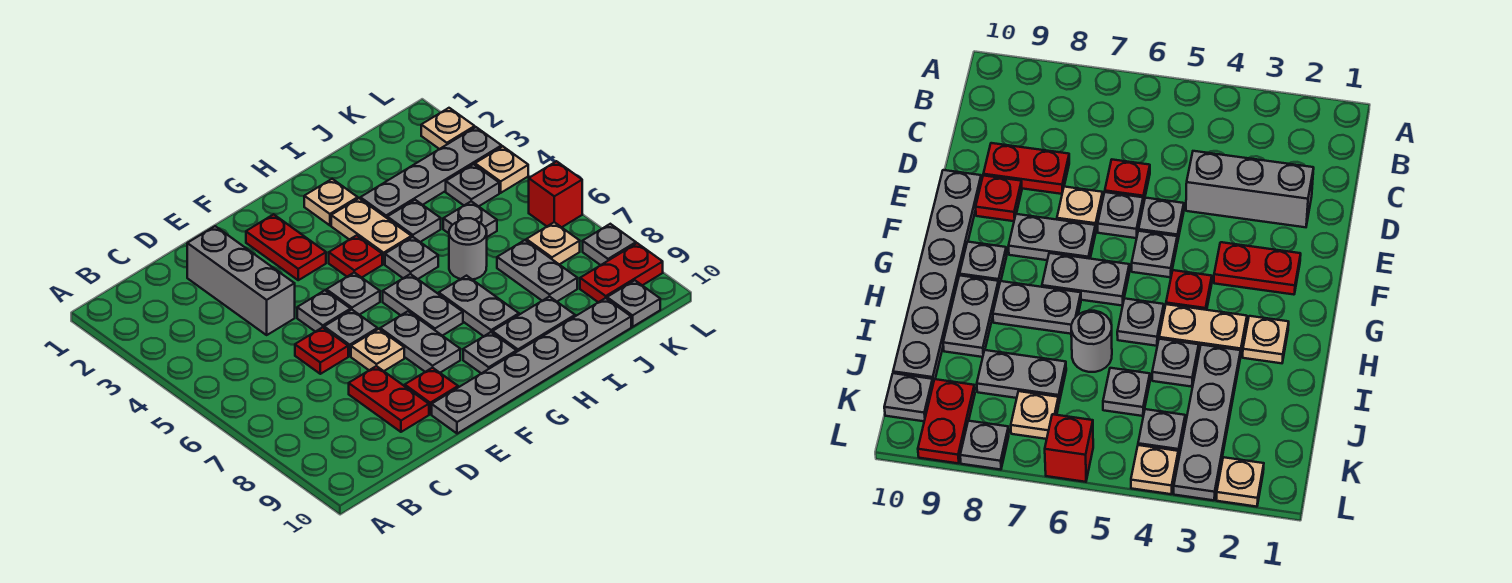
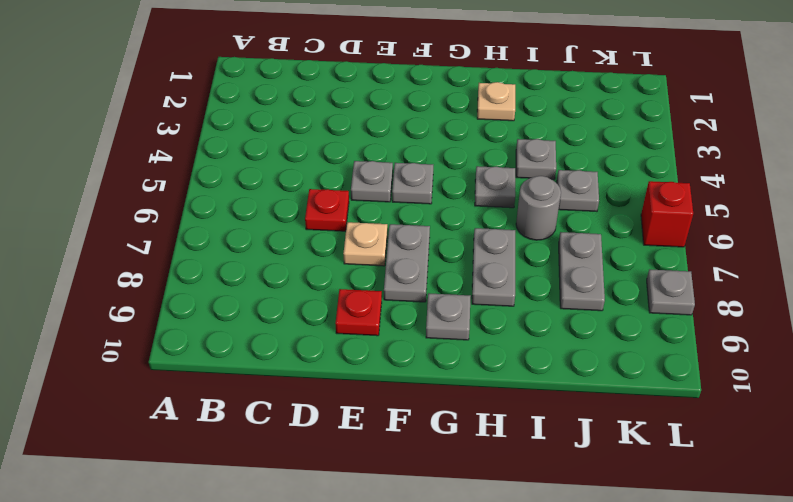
none -> grey brick D2:D4 level 1
none -> red plate D8:D9 level 1
none -> grey plate E6 level 1
none -> grey plate E10:J10 level 1

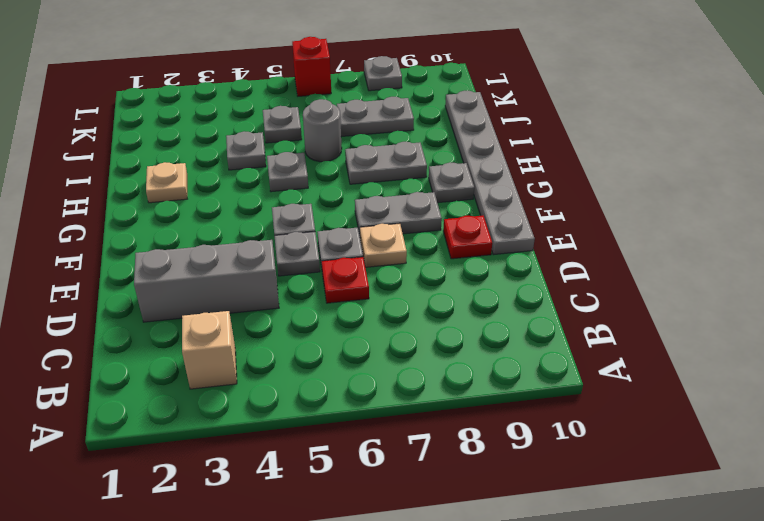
tan brick B3 level 1 -> none
none -> red plate D8:D9 level 1
none -> red plate F2:F3 level 1
none -> red plate G4 level 1
none -> grey plate G6:G7 level 1

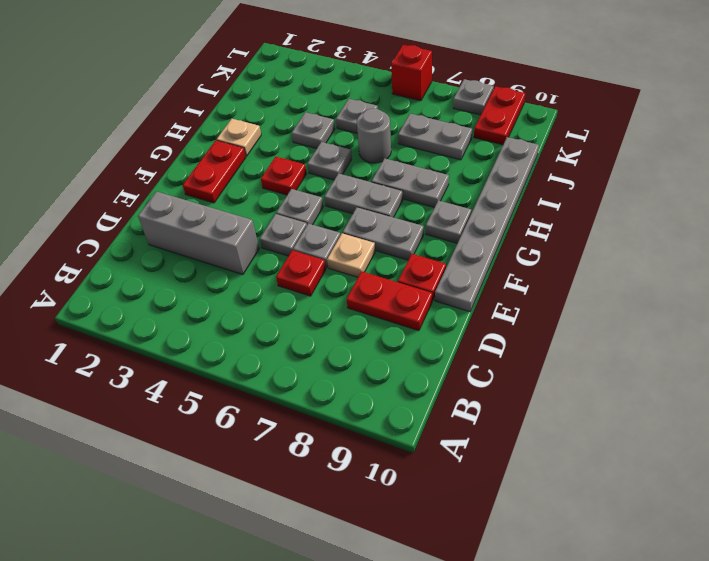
red plate F2:G2 level 1 -> red plate F2:F3 level 1
none -> tan plate H3:H4 level 1
none -> grey plate H9:I9 level 1
none -> grey plate I3:L3 level 1
none -> grey plate K4 level 1

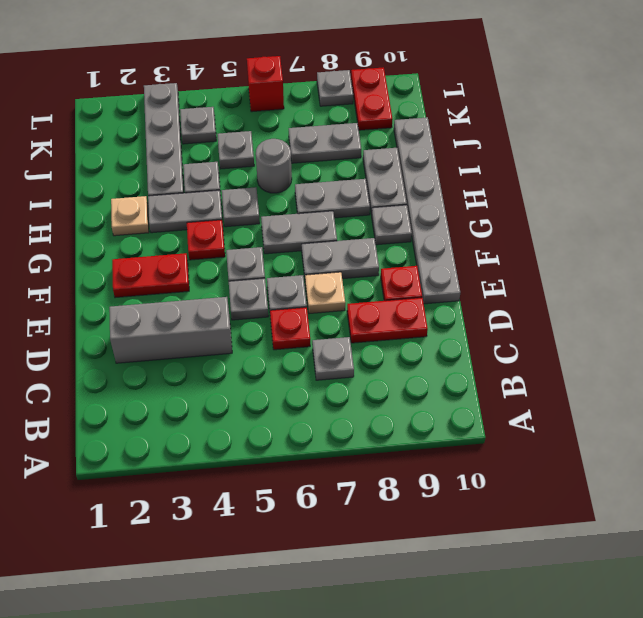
grey plate C7 level 1 -> grey plate K10 level 1
grey plate H3:H4 level 1 -> tan plate H3:H4 level 1
none -> tan plate K7 level 1
none -> tan plate L2 level 1
none -> tan plate L4 level 1

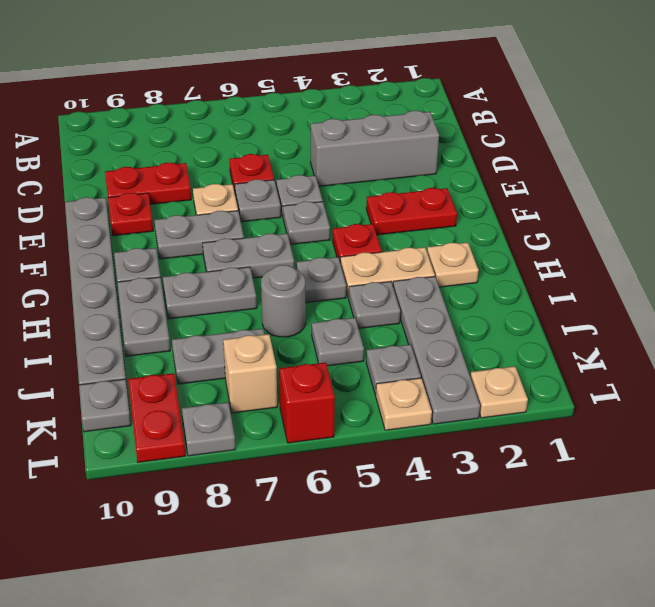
tan brick K7 level 1 -> tan plate K7 level 1

